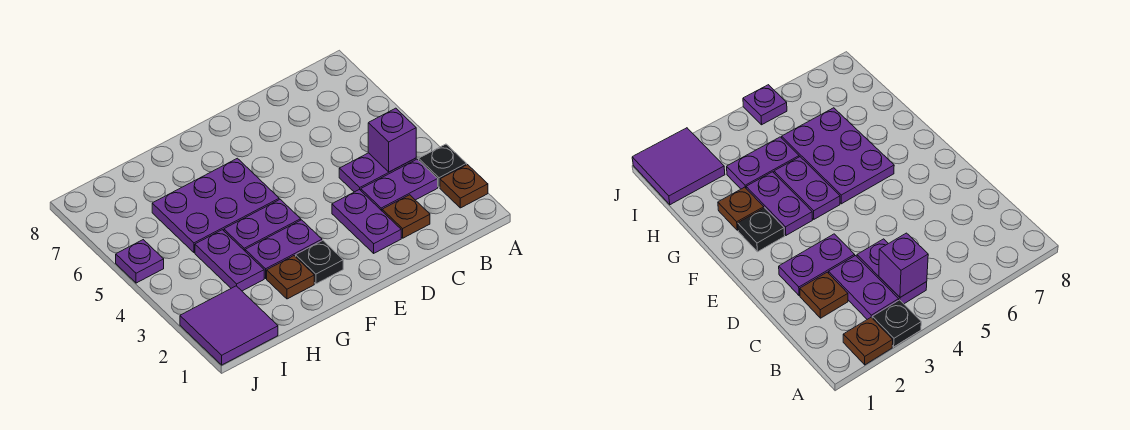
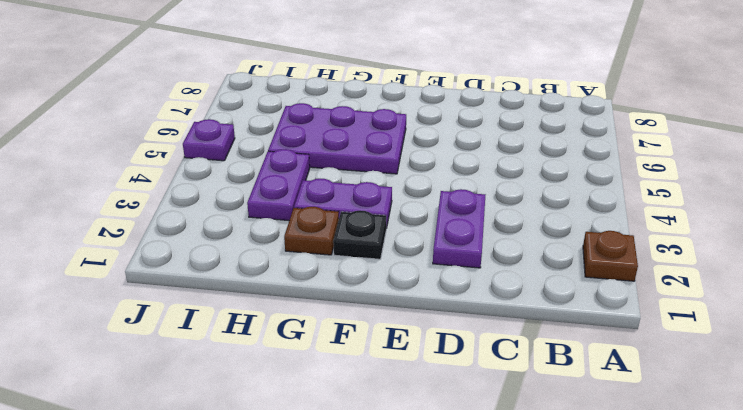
none -> black plate A3 level 1
none -> purple plate B3:C3 level 1
none -> purple plate B4:C4 level 1

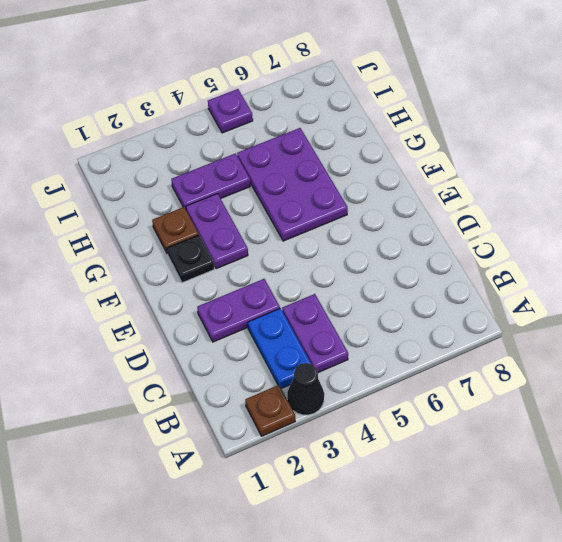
black cone A3 level 1 -> black plate A3 level 1
blue plate B3:C3 level 1 -> purple plate B3:C3 level 1
none -> brown plate C2 level 1
none -> purple plate F4:G4 level 1
none -> purple tile I1:J2 level 1

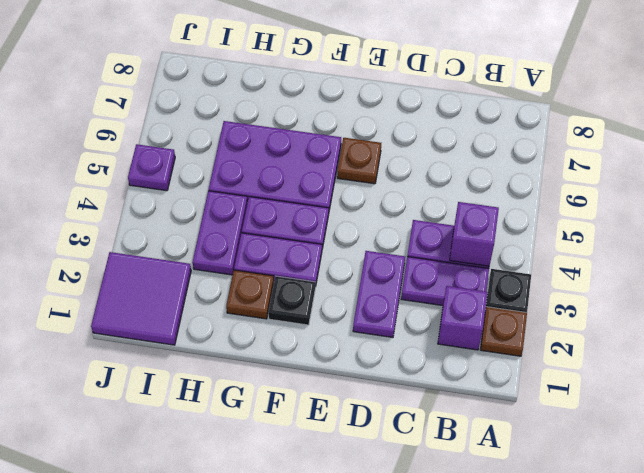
purple brick B2 level 1 -> none
brown plate E6 level 1 -> brown plate C2 level 1

